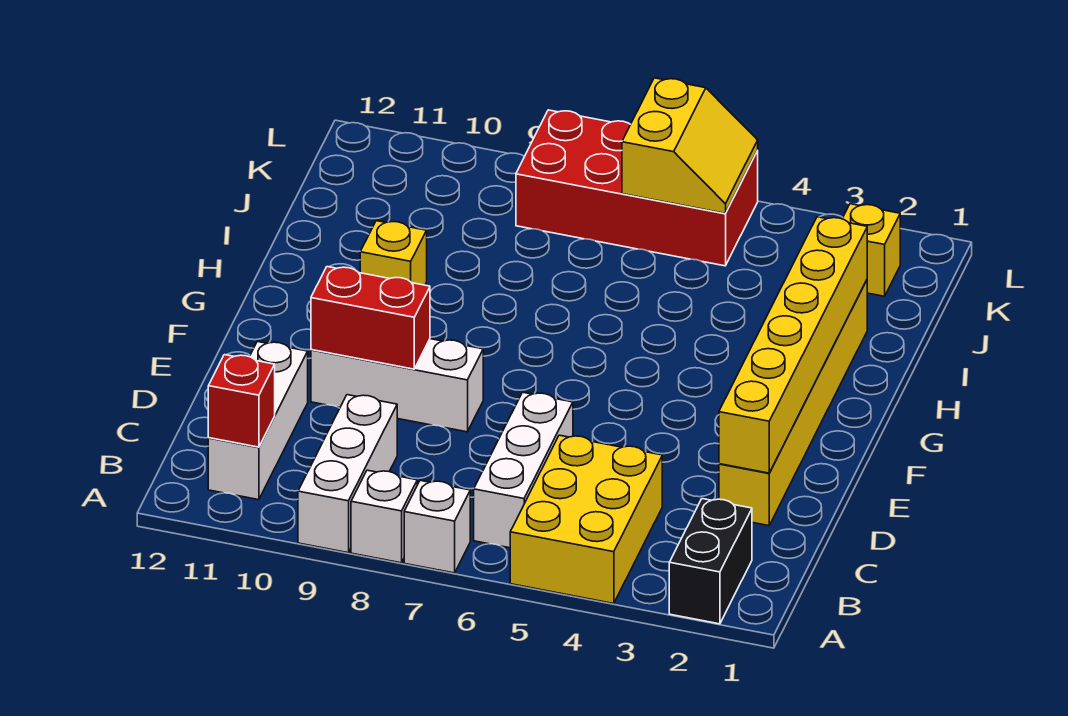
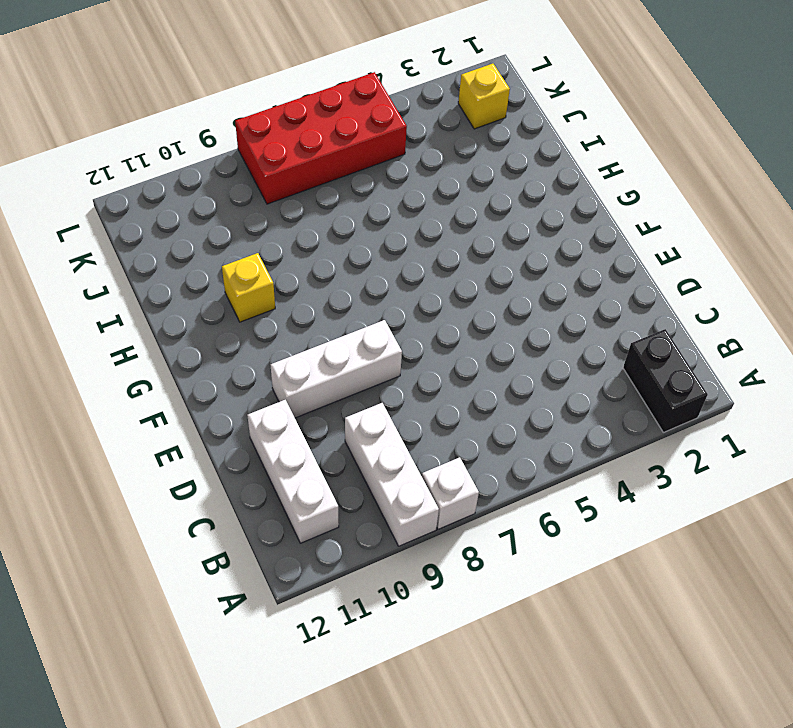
none -> yellow brick A4:C5 level 1
none -> white brick A7 level 1
none -> white brick B6:D6 level 1

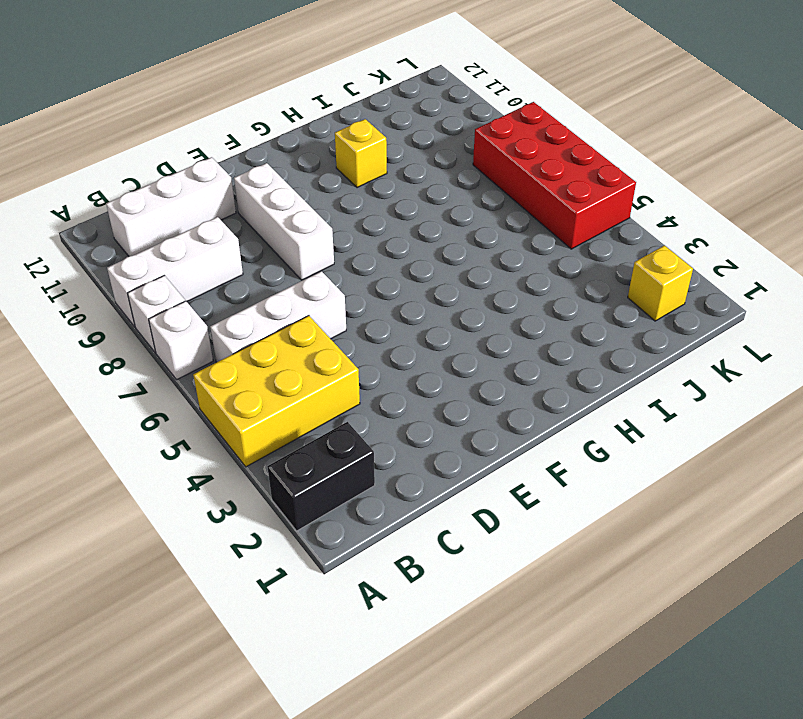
none -> yellow brick D2:I2 level 1
none -> red brick B11 level 2
none -> yellow brick D2:I2 level 2

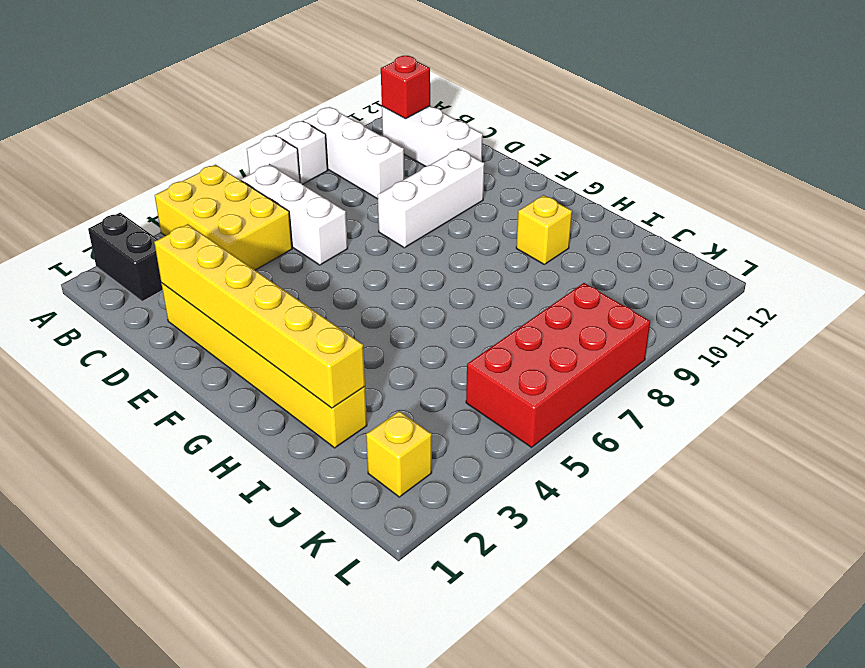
none -> red brick E9:E10 level 2
none -> yellow slope K5:L6 level 2 top 6

